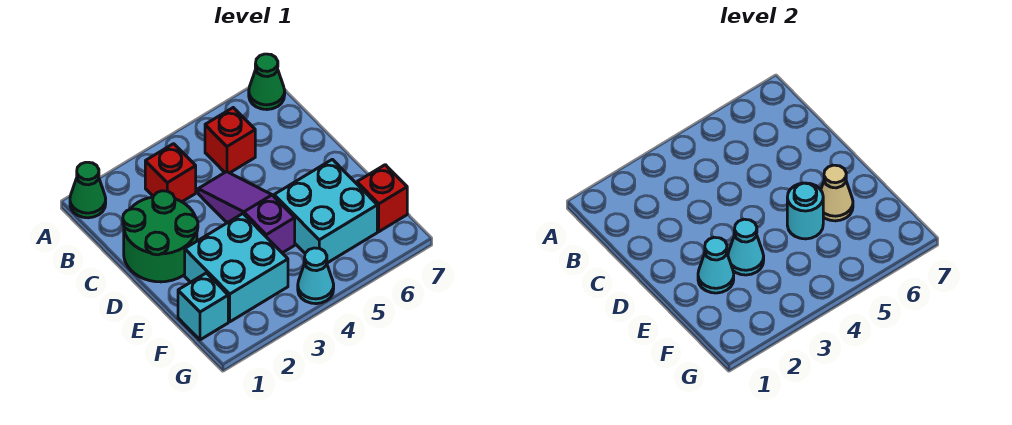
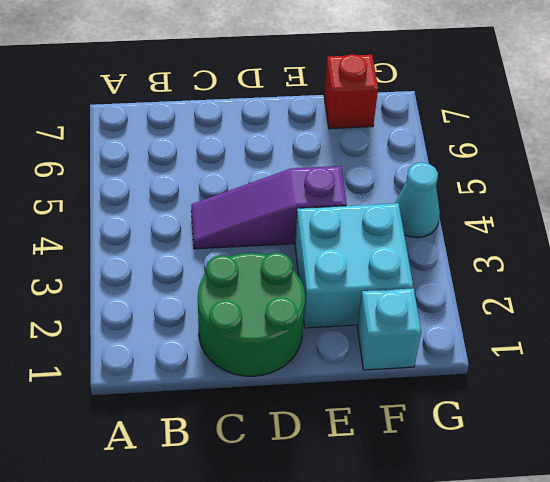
none -> green cone A1 level 1
none -> green cone A7 level 1
none -> red brick B3 level 1

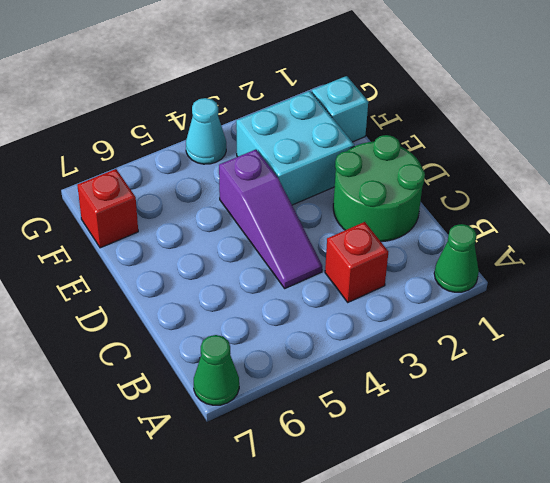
none -> red brick B5 level 1
none -> cyan brick E5:F6 level 1
none -> cyan cone E2 level 2

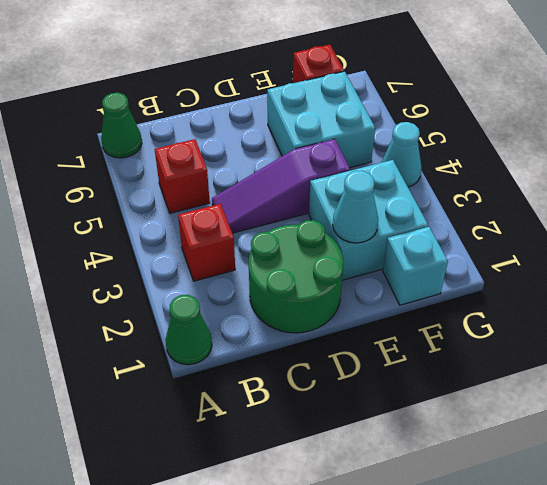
none -> cyan cone E3 level 2
none -> cyan round brick E5 level 2
none -> tan cone E6 level 2

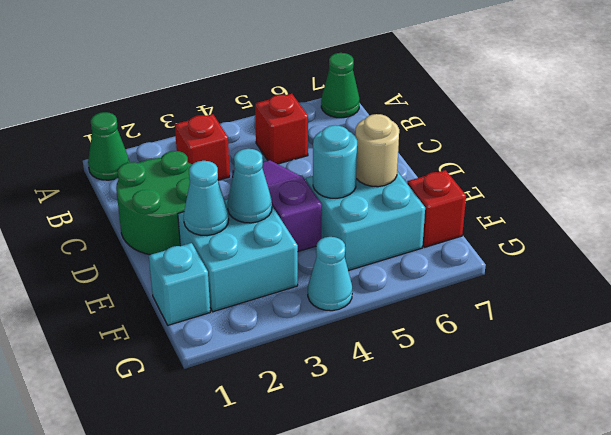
tan round brick E6 level 2 -> tan cone E6 level 2

